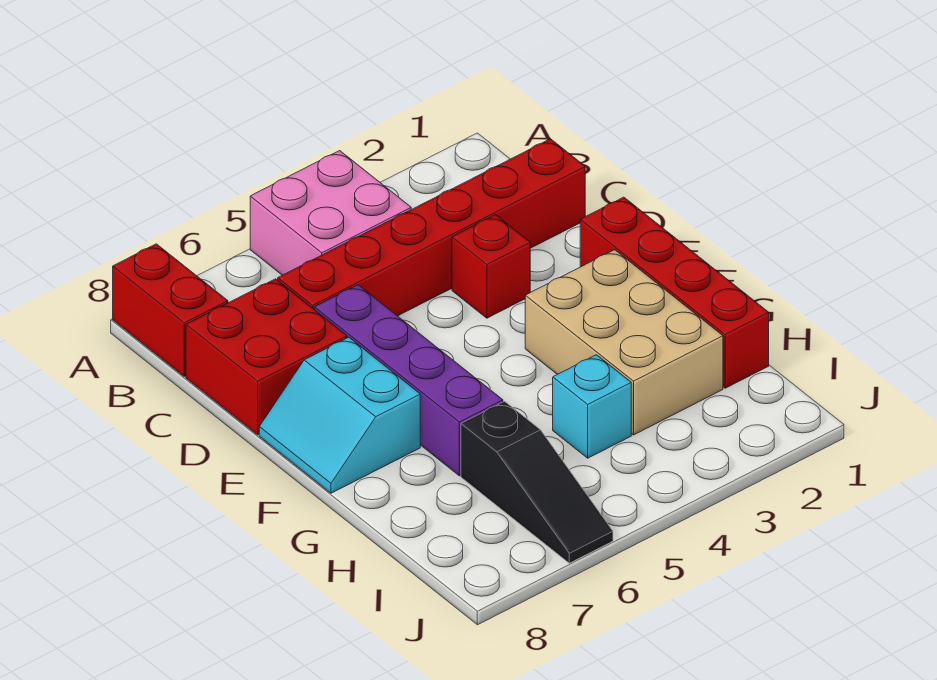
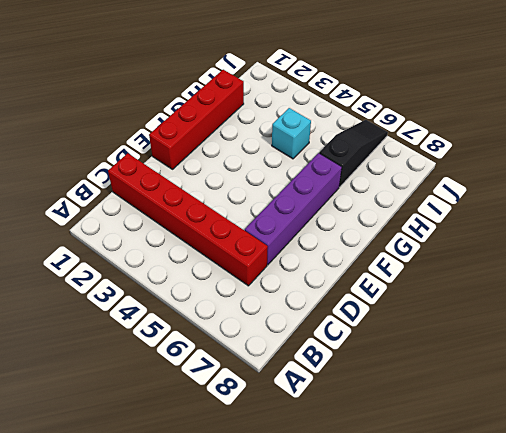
none -> pink brick A4:B5 level 1
none -> red brick A8:B8 level 1

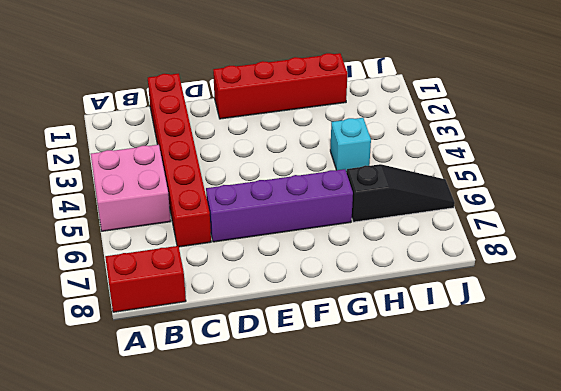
none -> red brick C7:D8 level 1
none -> red brick D3 level 1

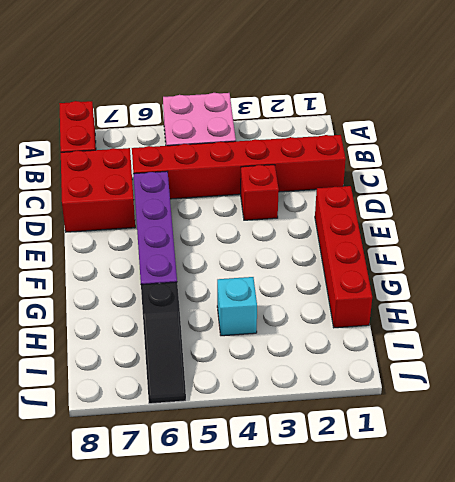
none -> cyan slope E7:F8 level 1 top 7
none -> tan brick F2:H3 level 1

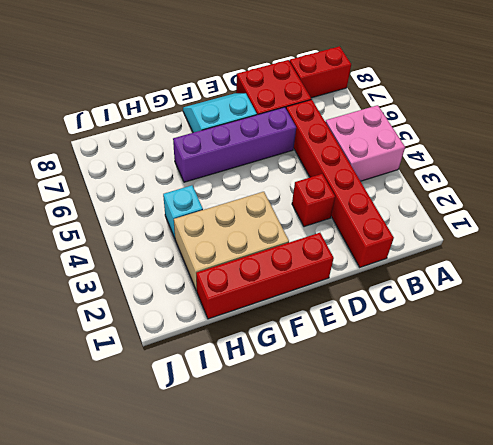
none -> black slope H6:J6 level 1 top H

